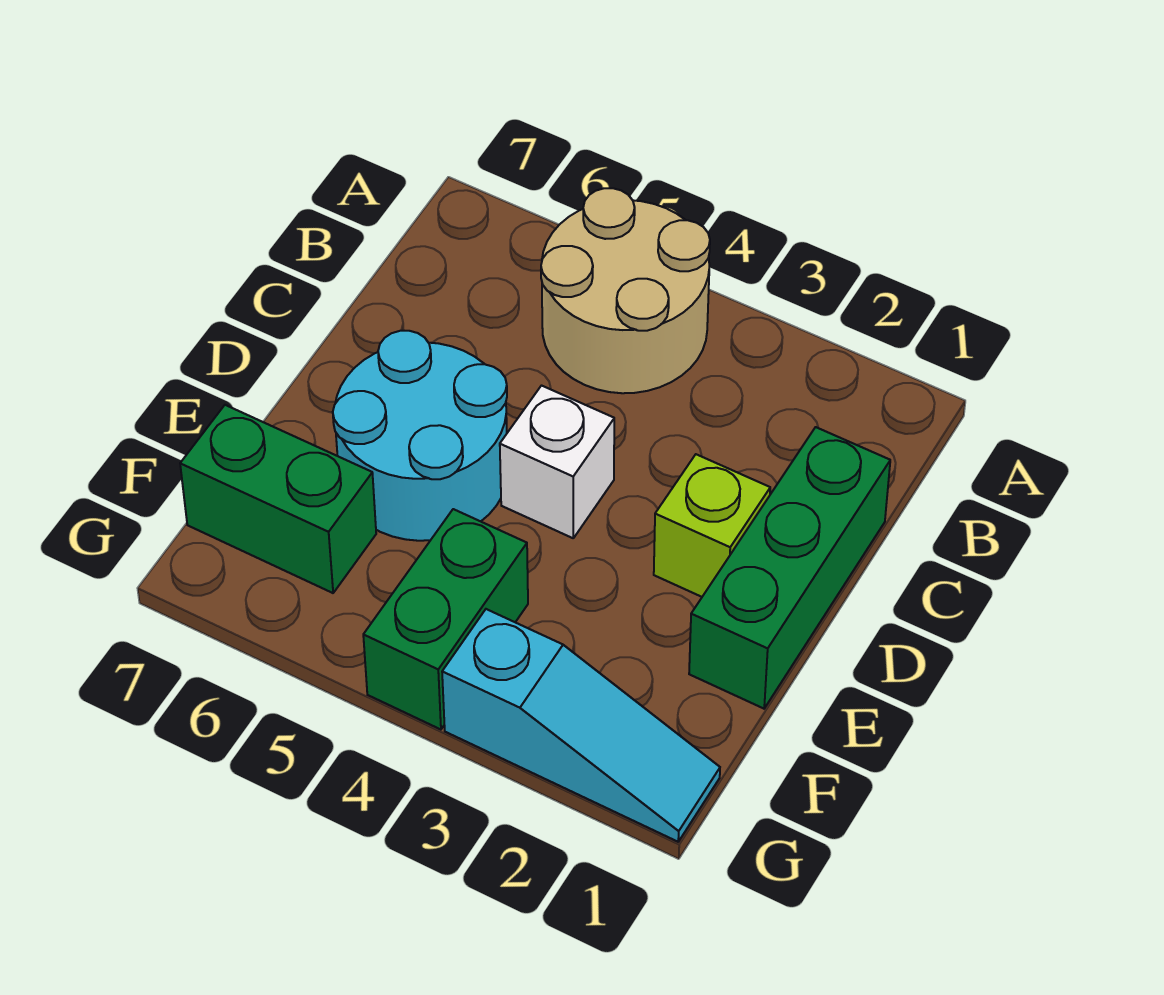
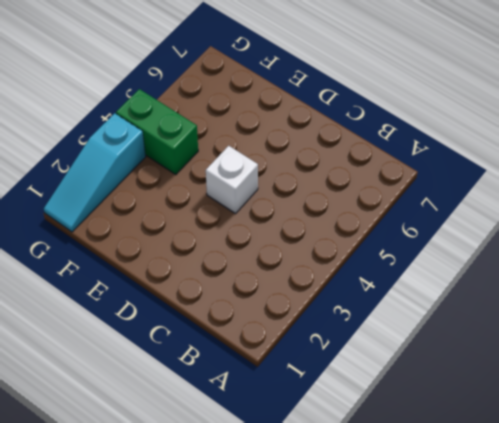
none -> tan round brick A4:B5 level 1
none -> green brick C1:E1 level 1

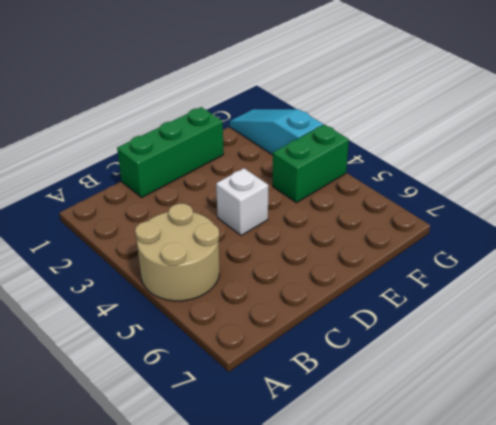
none -> lime brick D2 level 1
none -> cyan round brick D5:E6 level 1

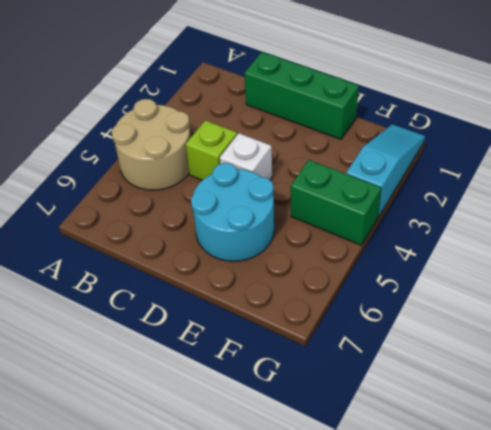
lime brick C4 level 1 -> lime brick D2 level 1
none -> green brick F6:F7 level 1

